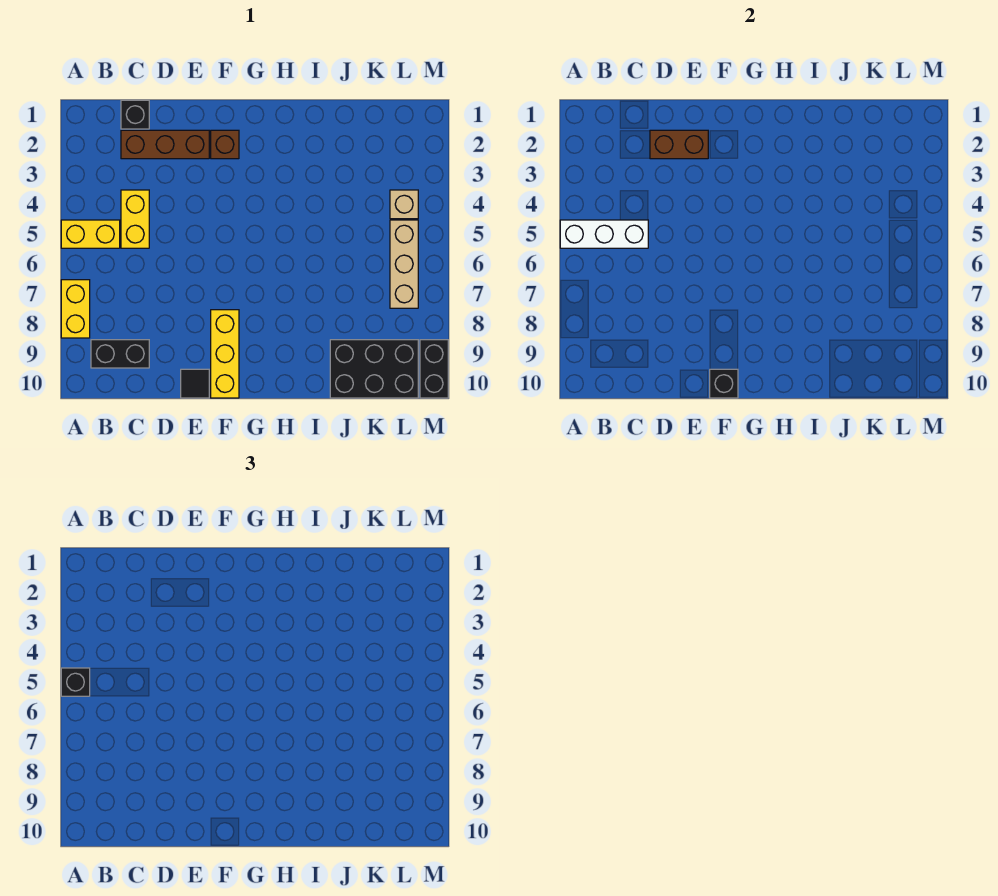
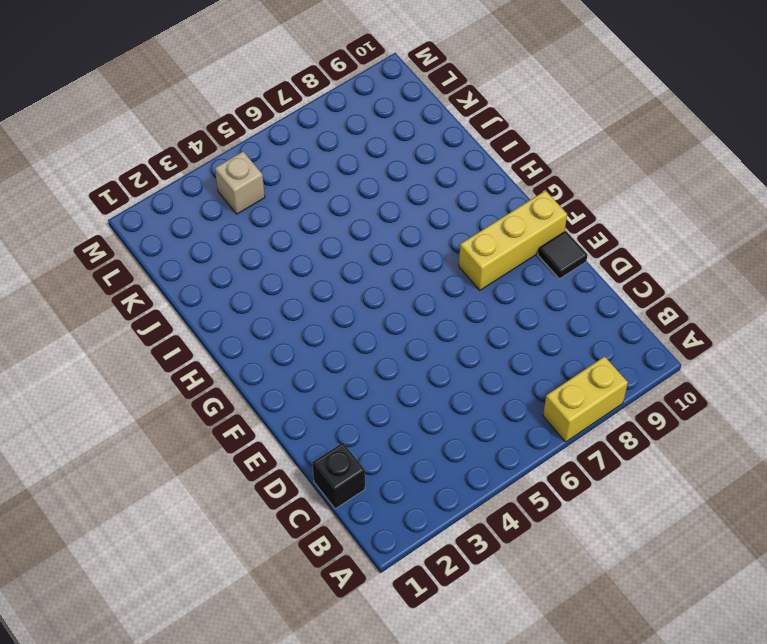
none -> yellow brick A5:B5 level 1
none -> black brick B9:C9 level 1
none -> brown brick C2:E2 level 1

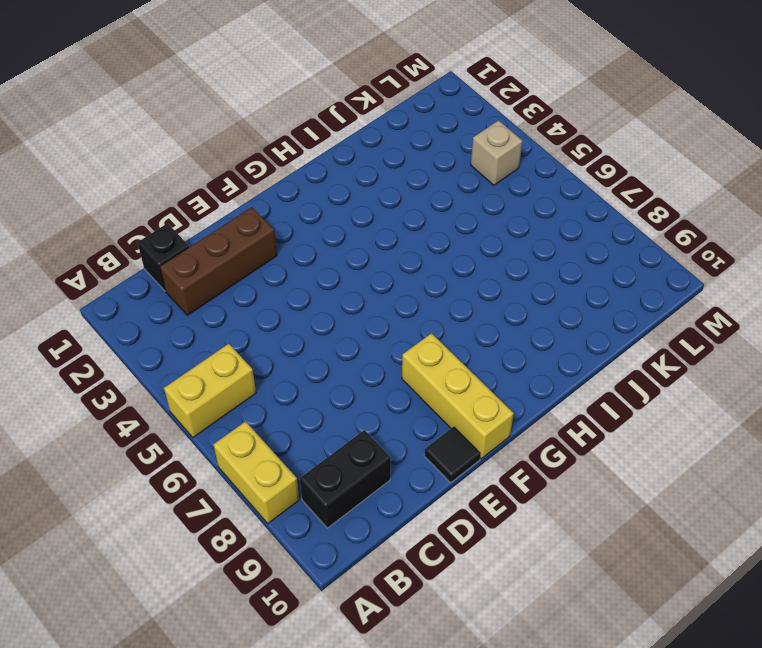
none -> yellow brick C4:C5 level 1
none -> brown brick F2 level 1
none -> black brick J9:L10 level 1

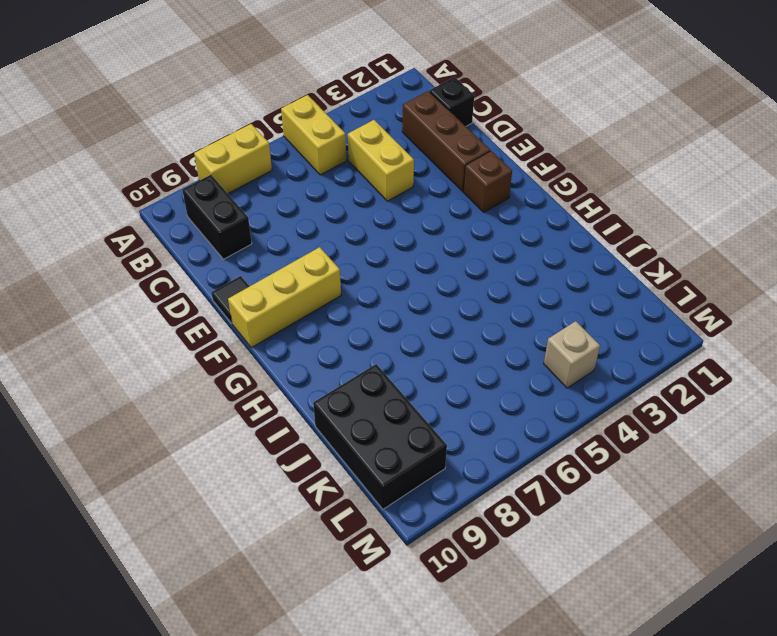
yellow brick C4:D4 level 1 -> yellow brick C4:C5 level 1
none -> tan brick L5:L7 level 1
none -> black brick M9:M10 level 1
none -> white brick A5:C5 level 2

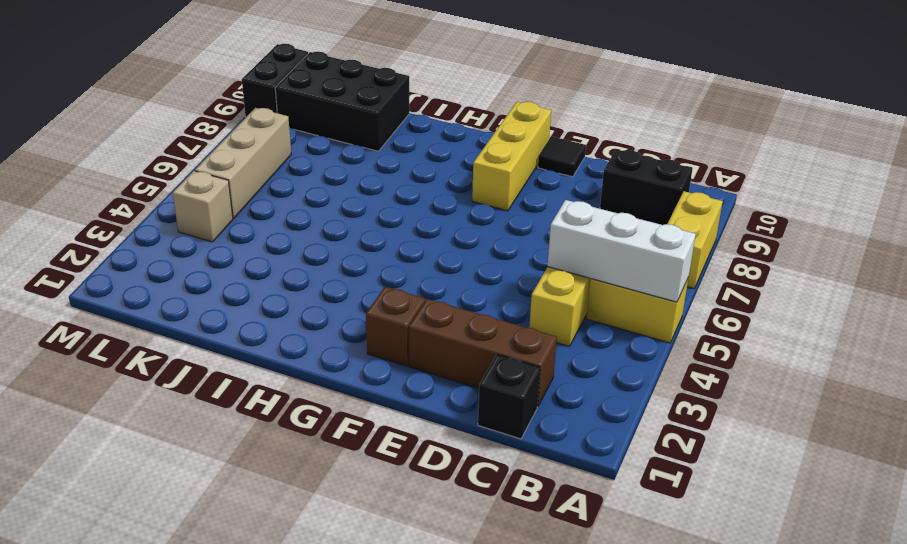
none -> brown brick D2:E2 level 2
none -> black brick F10 level 2
none -> black brick A5 level 3

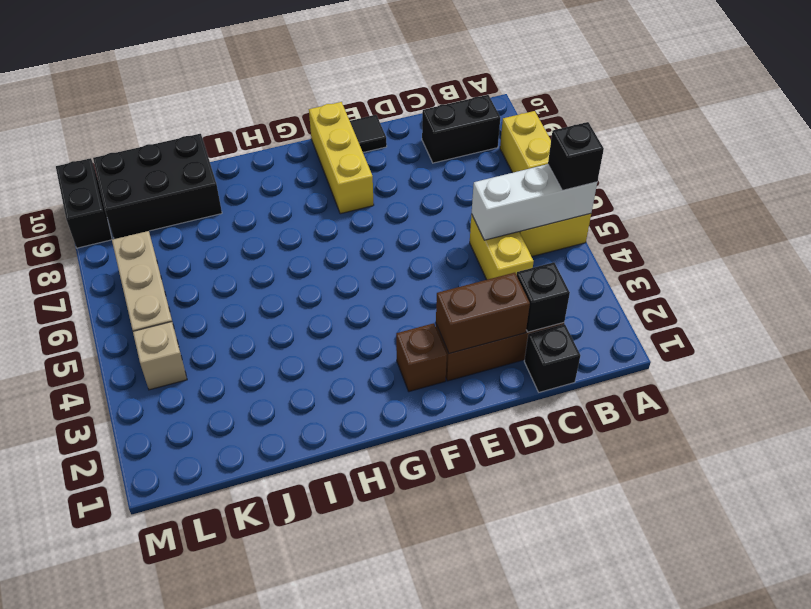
black brick C2 level 2 -> black brick F10 level 2

